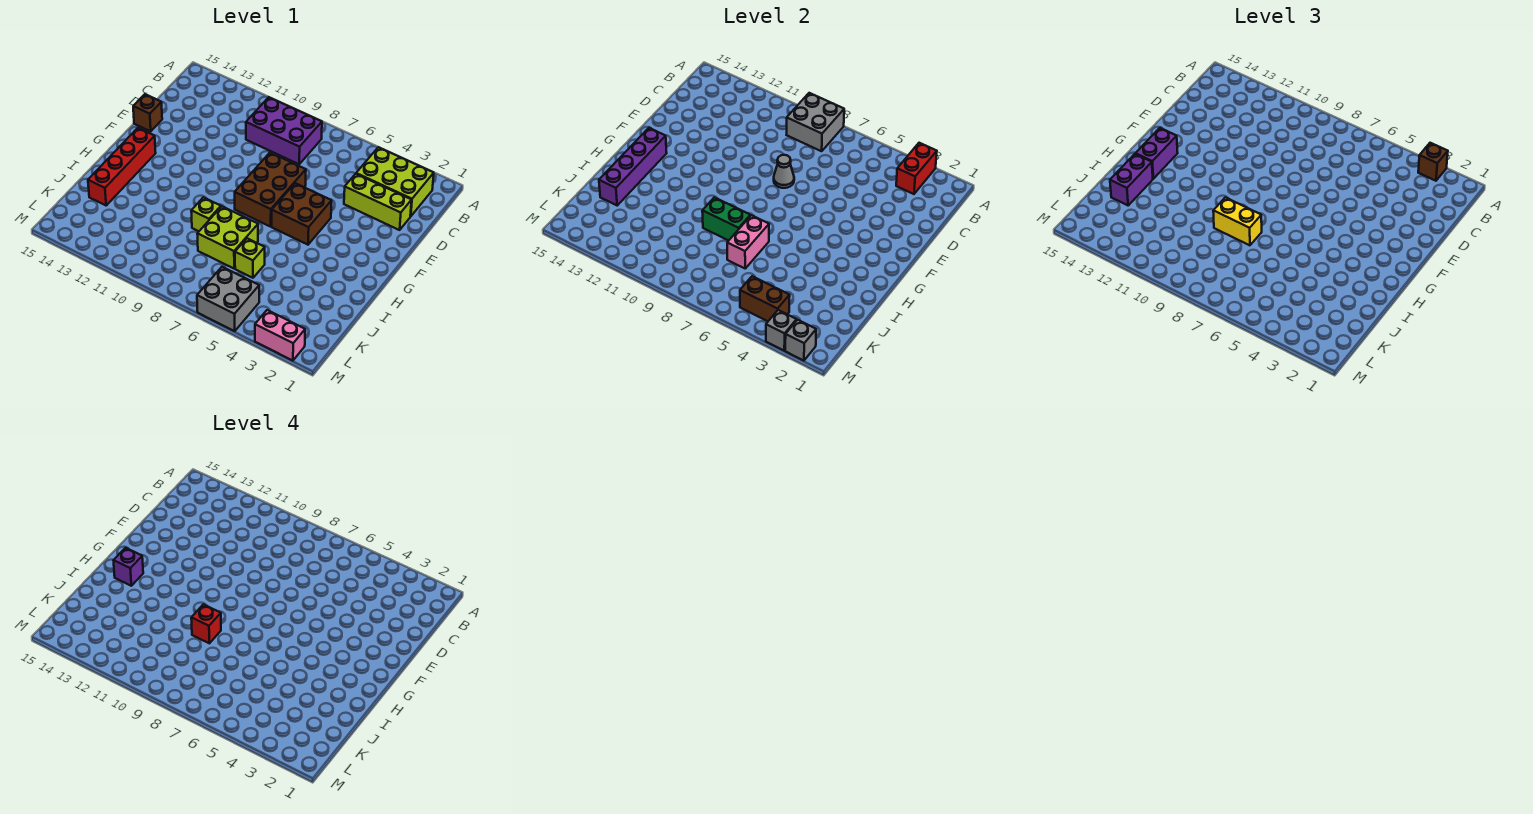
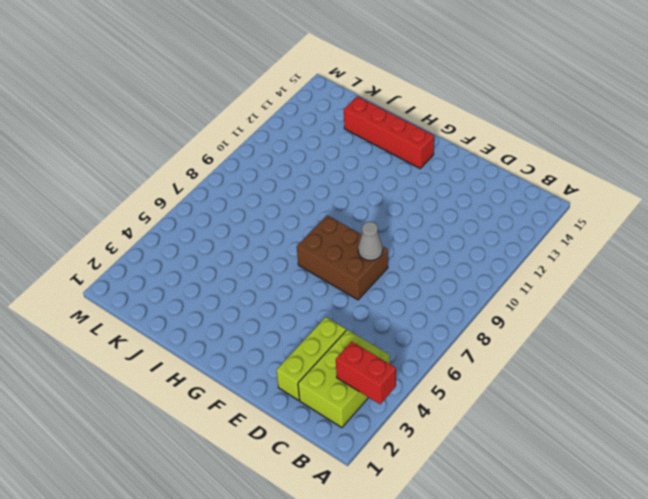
none -> purple brick B8:C10 level 1
none -> brown brick E15 level 1
none -> brown brick F5:G6 level 1

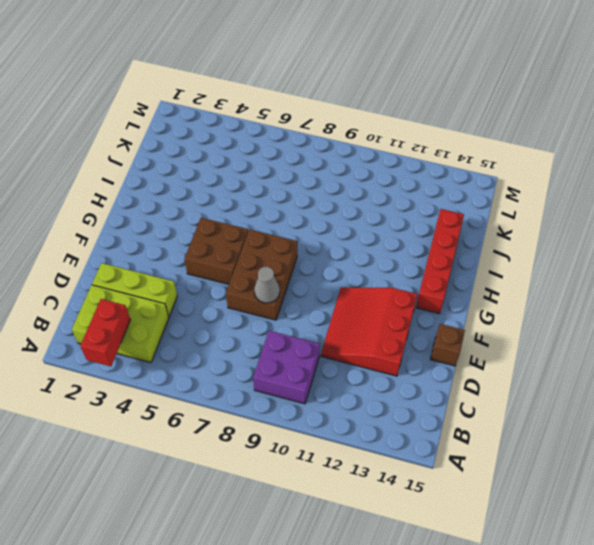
purple brick B9:C10 level 1 -> purple brick B8:C10 level 1
red slope D11:F13 level 1 top 13 -> none
none -> lime brick I7:J8 level 1
none -> lime brick I9 level 1
none -> lime brick J6 level 1

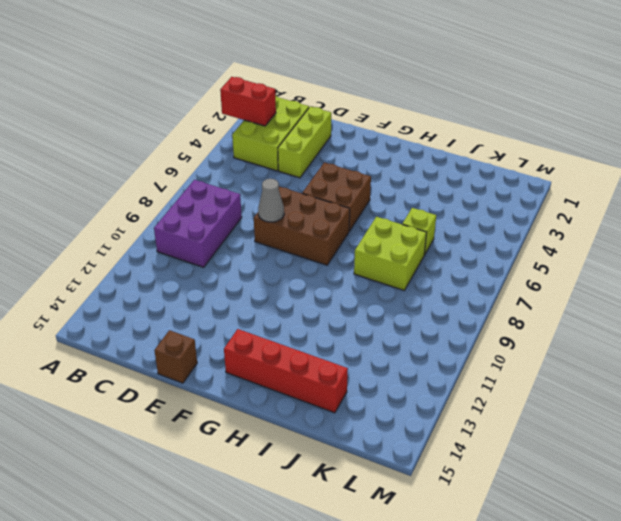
none -> lime brick I9 level 1
none -> grey brick L5:M6 level 1
none -> pink brick M2:M3 level 1

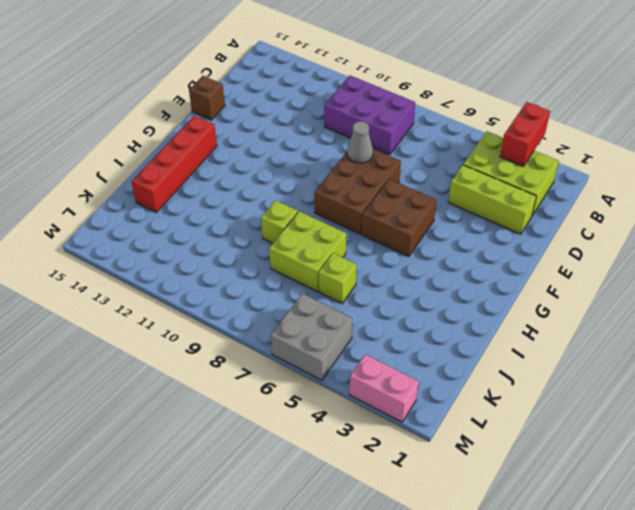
none -> grey brick A8:B9 level 2
none -> purple brick G14:J14 level 2
none -> pink brick I7:J7 level 2

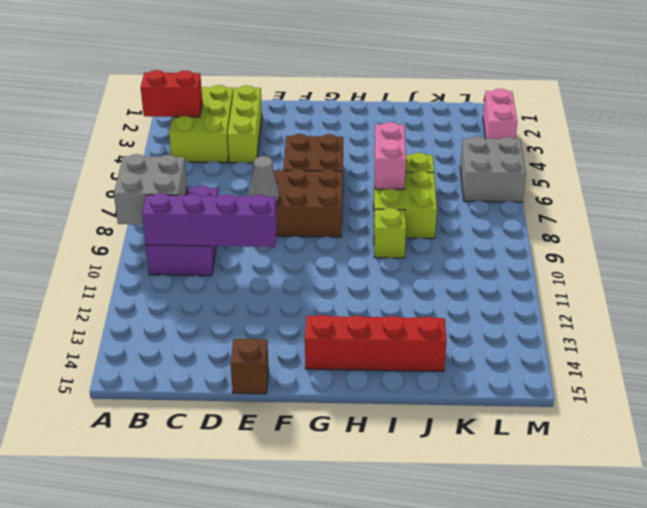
purple brick B10:E10 level 2 -> purple brick G14:J14 level 2
pink brick I6:I7 level 2 -> pink brick I7:J7 level 2
none -> green brick I8:I9 level 2
none -> brown brick L4:L5 level 2
none -> grey brick M2 level 2

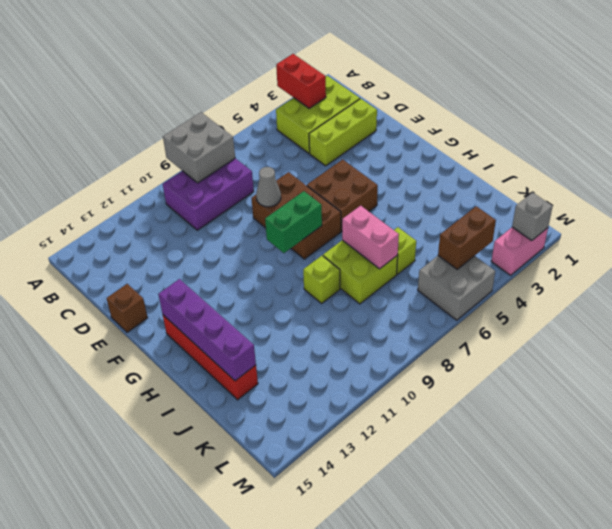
green brick G8:G9 level 2 -> green brick I8:I9 level 2
none -> grey brick M3 level 2
none -> brown brick A3 level 3
none -> purple brick G14:H14 level 3

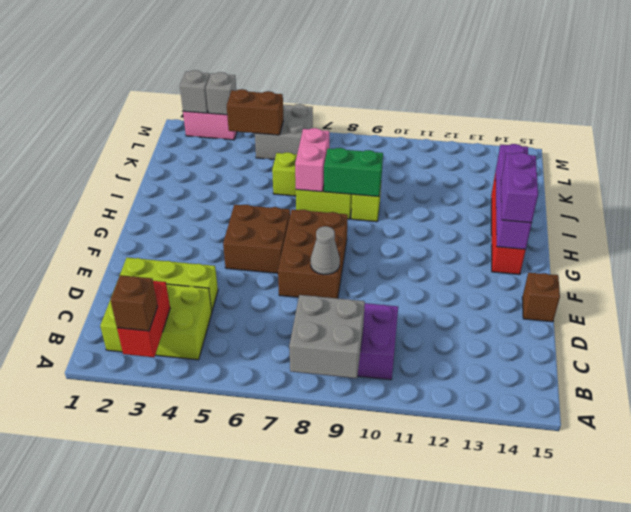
none -> yellow brick I8:I9 level 3
none -> purple brick I14:J14 level 3
none -> purple brick H14 level 4

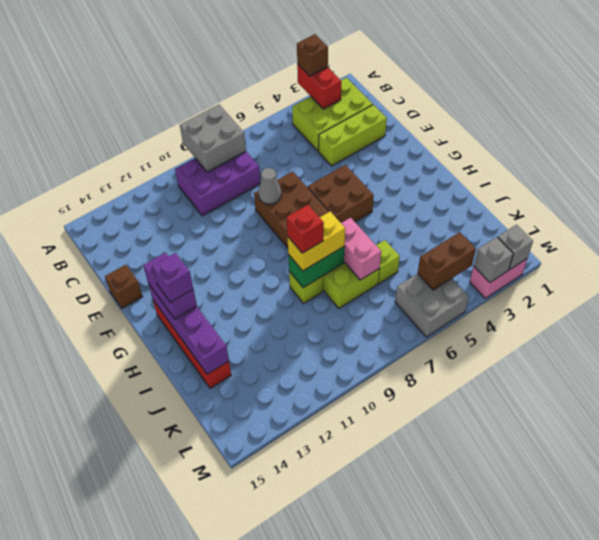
none -> purple brick I14:J14 level 3

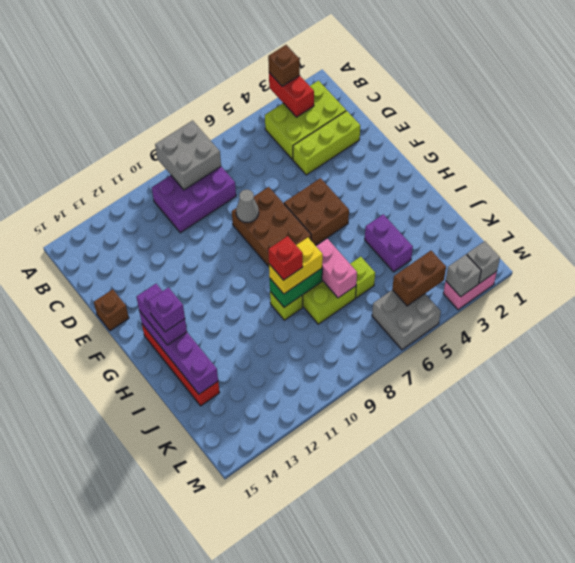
purple brick I4:J4 level 1 -> purple brick I14:J14 level 3

